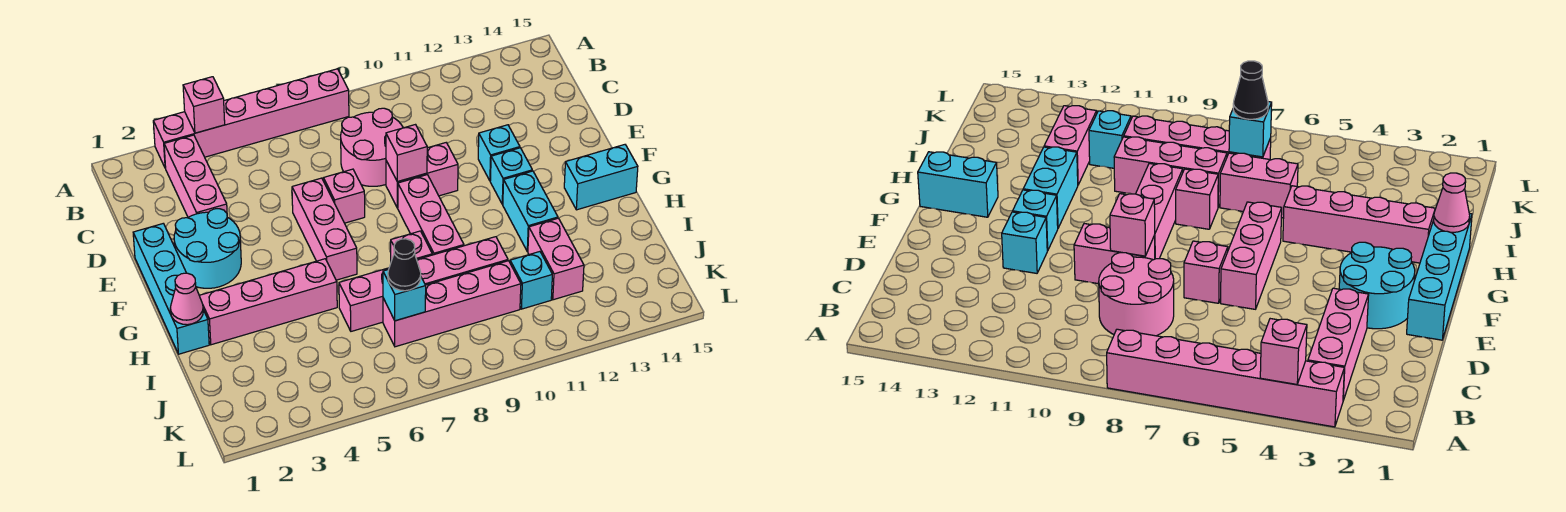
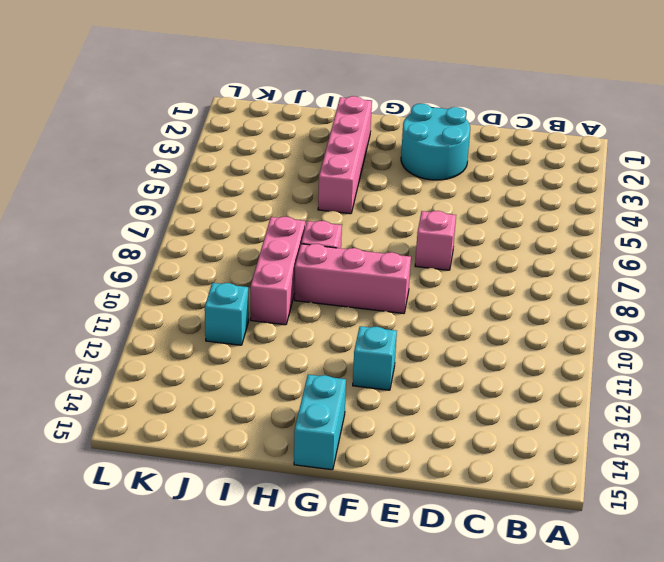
none -> pink brick A3:A8 level 1
none -> pink brick B3:D3 level 1
none -> pink round brick C8:D9 level 1

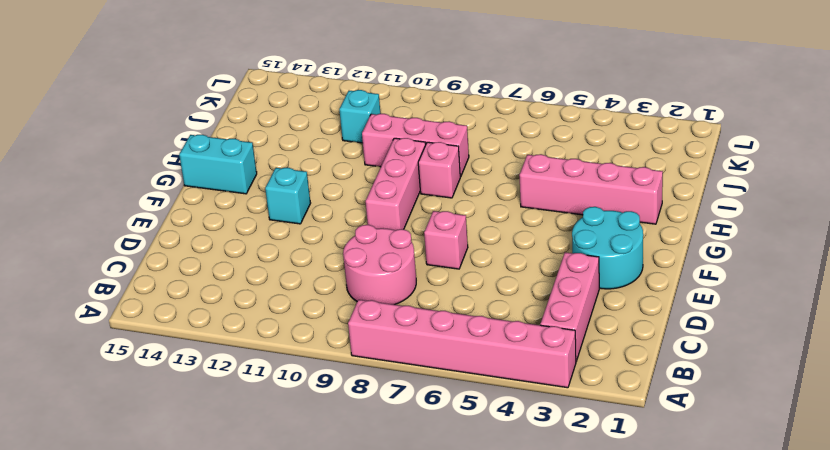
none -> cyan brick E1:H1 level 1
none -> pink brick E6:G6 level 1
none -> pink brick E9:E10 level 1

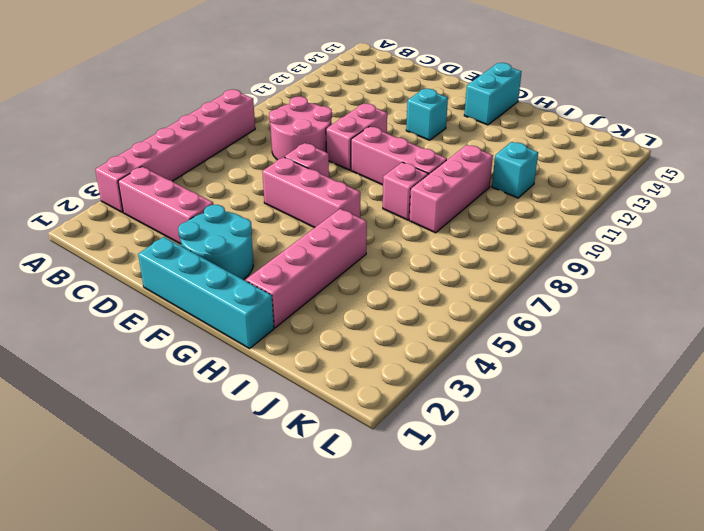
none -> cyan brick E12 level 1
none -> cyan brick G12:H12 level 1
none -> pink brick I6:I7 level 1

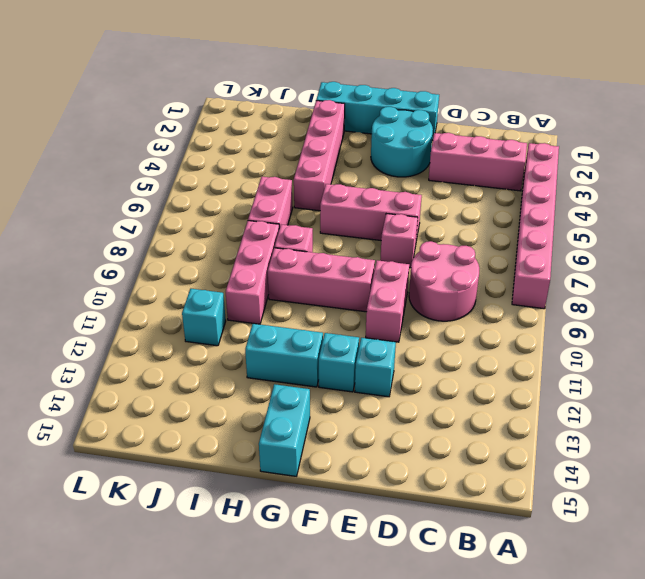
none -> pink brick I12:J12 level 1
none -> pink brick J7:J10 level 1
none -> pink brick A4 level 2

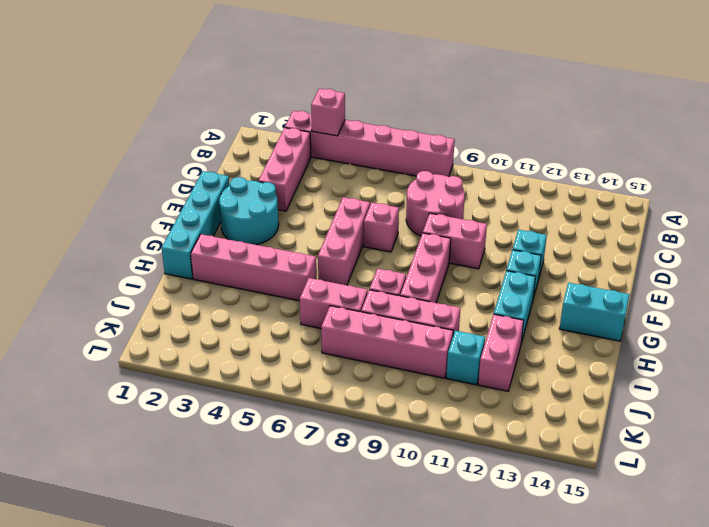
none -> pink brick E9 level 2
none -> pink cone H1 level 2
none -> cyan brick J7 level 2

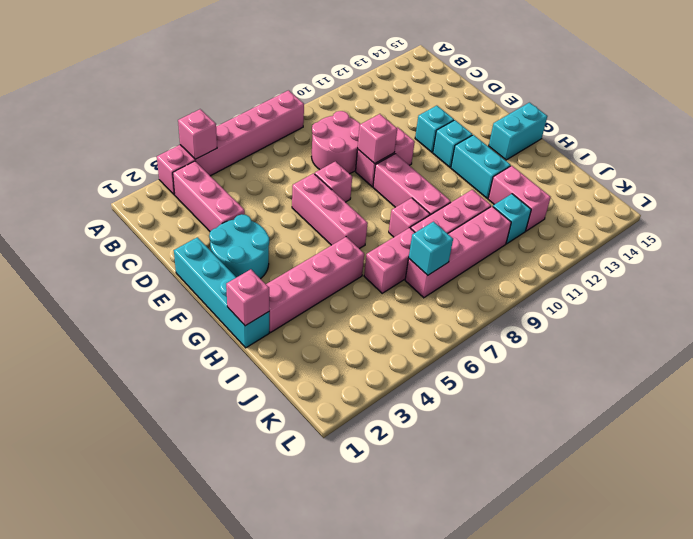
pink brick H1 level 2 -> pink cone H1 level 2
none -> black cone J7 level 3

